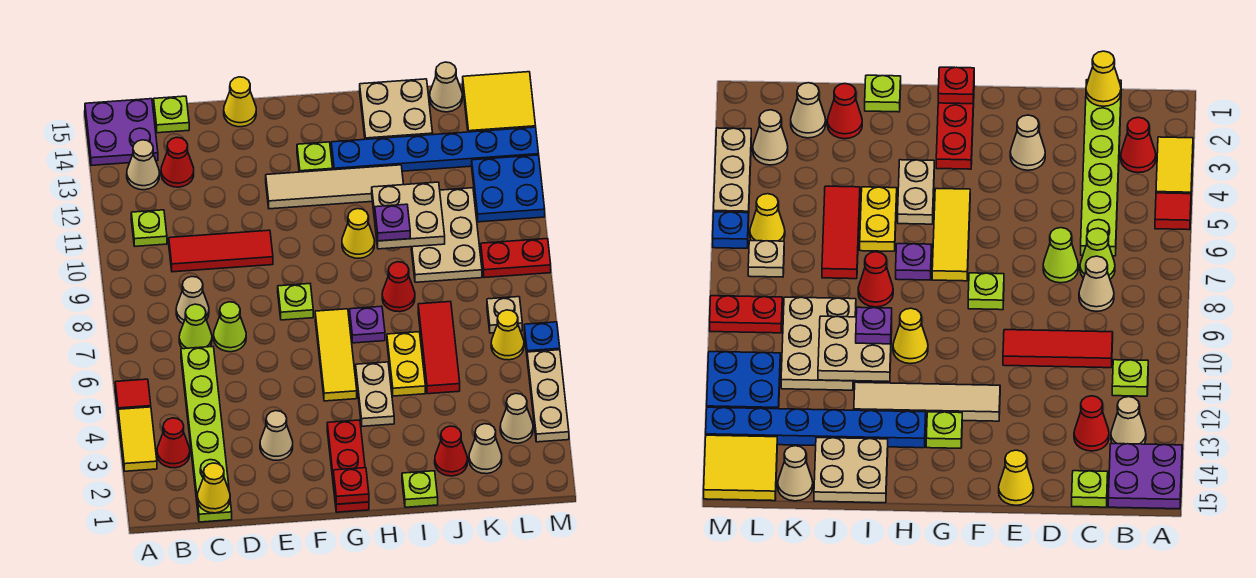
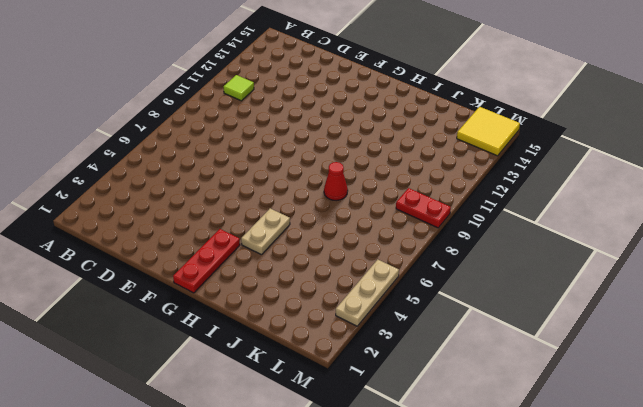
lime tile B11 level 1 -> lime plate B11 level 1
none -> yellow tile A3:A4 level 1
none -> red tile A5 level 1
none -> purple plate A14:B15 level 1
none -> red cone B3 level 1

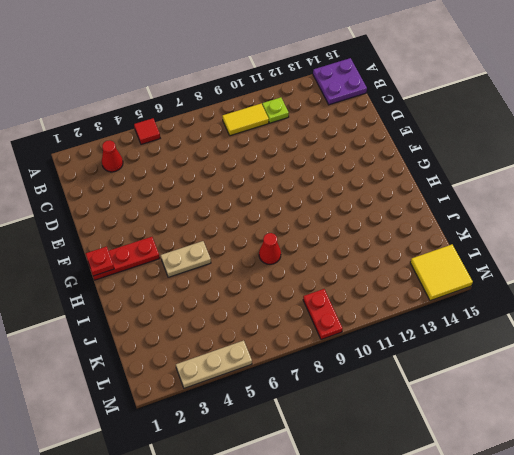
yellow tile B9:B10 level 1 -> yellow tile A3:A4 level 1
none -> tan cone B13 level 1
none -> lime plate C1:C6 level 1
none -> lime cone C7 level 1
none -> tan cone C8 level 1

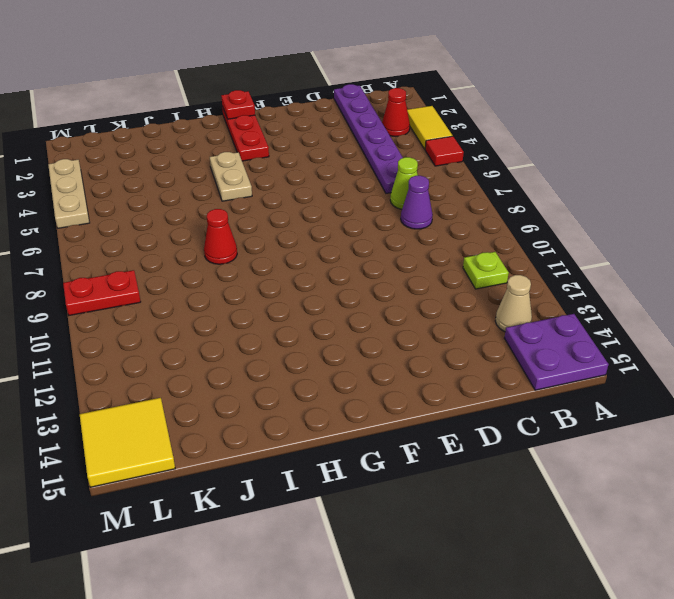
purple plate C1:C6 level 1 -> lime plate C1:C6 level 1
purple cone C8 level 1 -> tan cone C8 level 1
none -> red tile C10:E10 level 1
none -> red cone C13 level 1
none -> lime plate C15 level 1
none -> lime cone D7 level 1

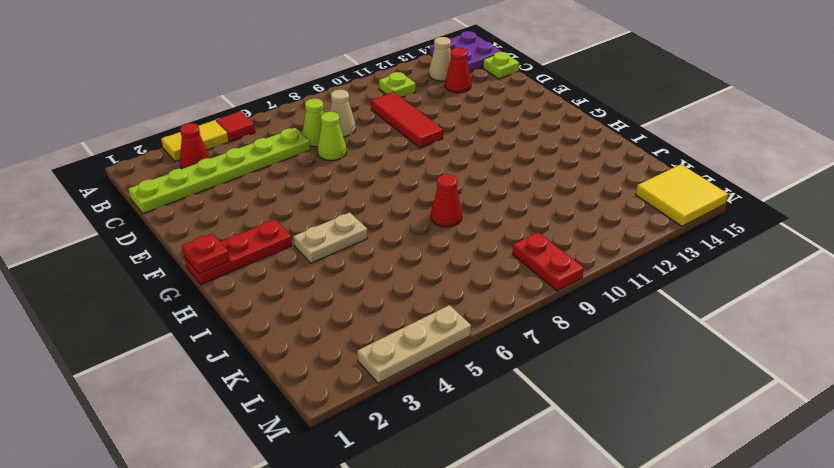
none -> tan cone E3 level 1
none -> yellow cone E15 level 1
none -> lime plate F8 level 1
none -> tan tile F12:I12 level 1

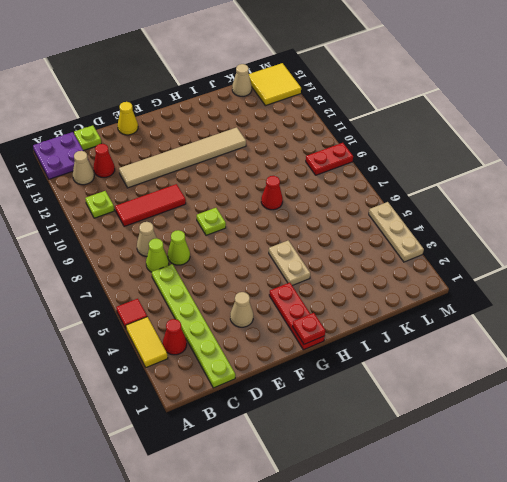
tan tile D12:I12 level 1 -> tan tile F12:I12 level 1
none -> yellow tile G5:G7 level 1
none -> lime plate G13 level 1
none -> purple plate H7 level 1
none -> yellow cone H10 level 1

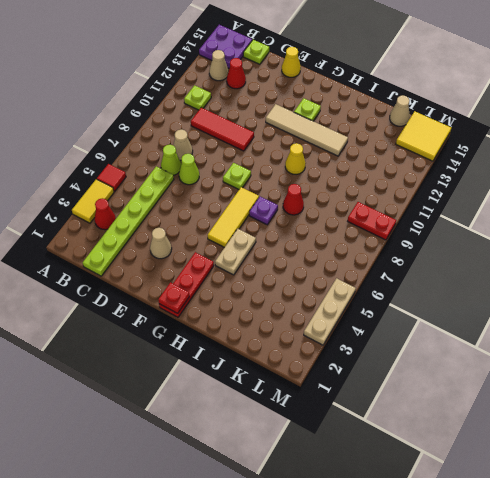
none -> blue plate H13:M13 level 1
none -> lime plate I1 level 1
none -> yellow plate I5:I6 level 1
none -> tan plate I14:J15 level 1

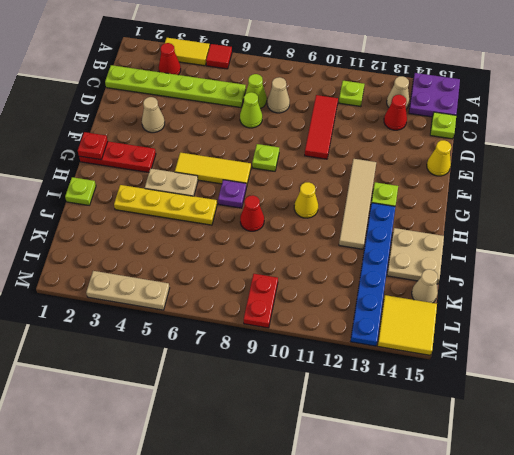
yellow plate I3:I6 level 1 -> yellow plate I5:I6 level 1
none -> red cone J2 level 1
none -> red tile J5:J7 level 1
none -> tan plate J9:K11 level 1
none -> tan cone K2 level 1

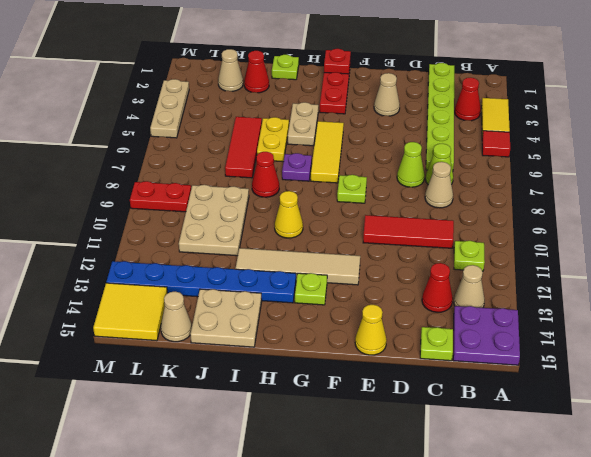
none -> tan cone L3 level 1
none -> yellow cone L6 level 1
none -> tan plate L7 level 1
none -> blue plate L11:M12 level 1

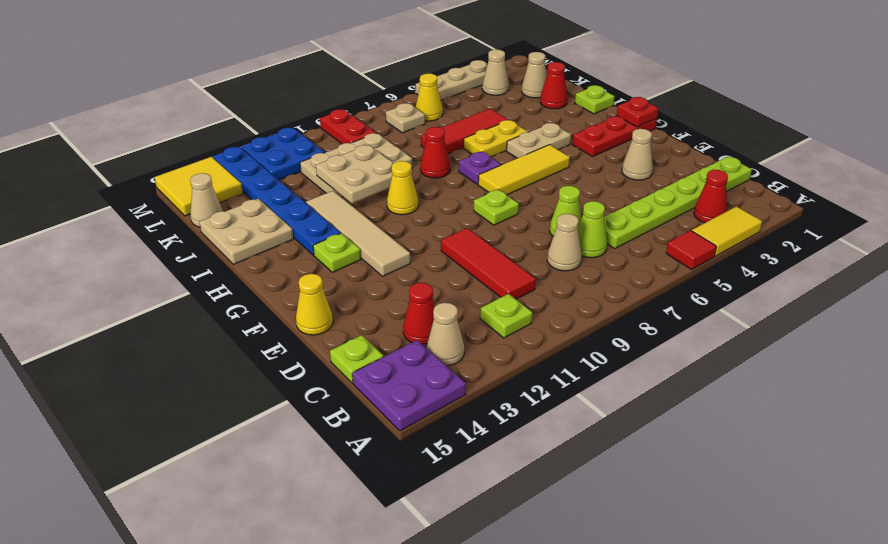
none -> blue plate M6 level 1
none -> yellow cone C1 level 2
none -> purple plate I10 level 3

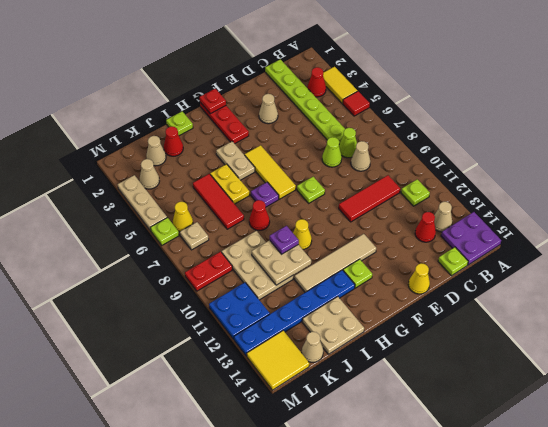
lime plate M6 level 1 -> blue plate M6 level 1
none -> yellow cone C1 level 2

